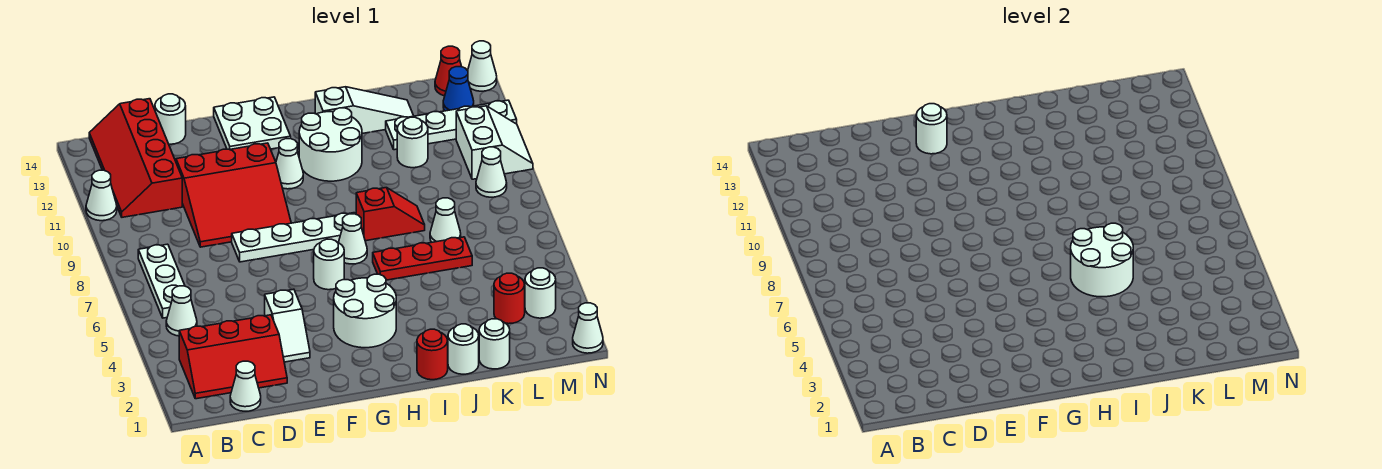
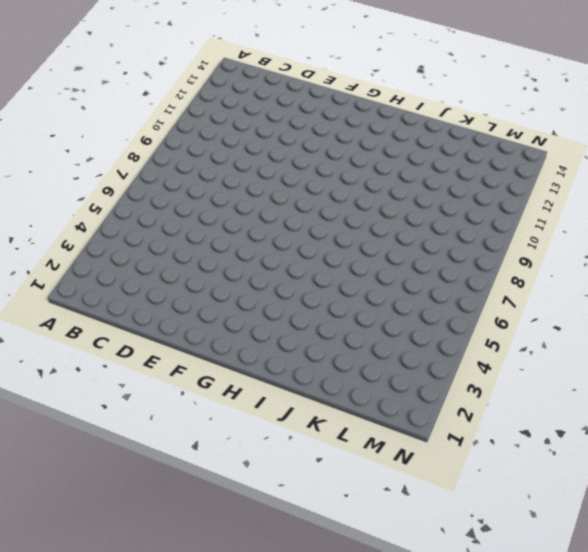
none -> white cone A11 level 1
none -> red slope B2:D3 level 1 top 3
none -> white cone B5 level 1
none -> white plate B6:B8 level 1

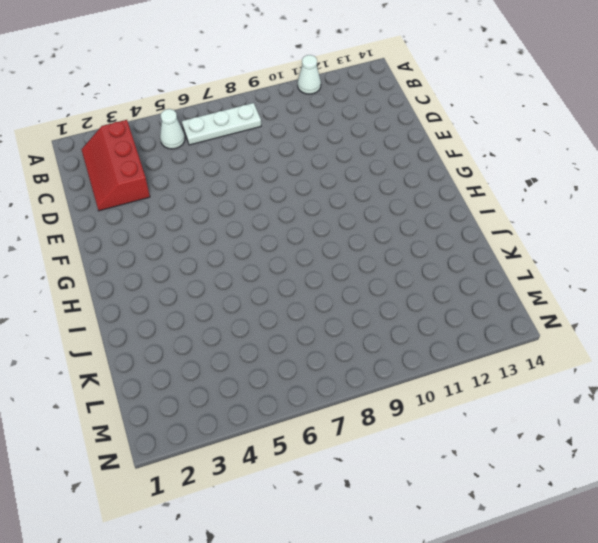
none -> red slope B11:C14 level 1 top C
none -> white cone C1 level 1
none -> red slope D9:F11 level 1 top 11
none -> white round brick D14 level 1

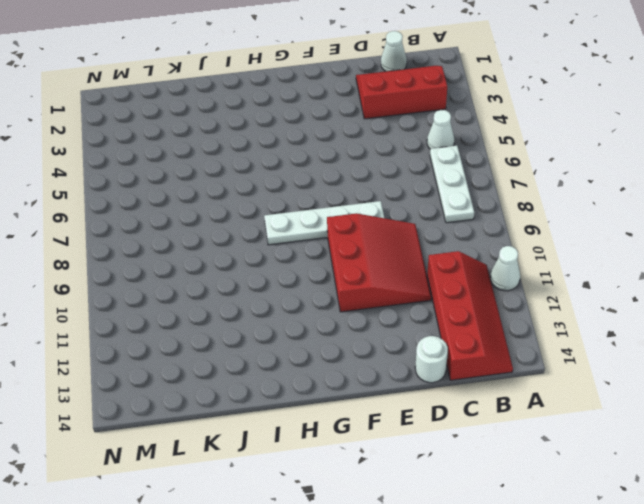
red slope D9:F11 level 1 top F -> red slope D9:F11 level 1 top 11
none -> white slope E3:E4 level 1 top 4
none -> white plate F13:G14 level 1
none -> white round brick G3:H4 level 1
none -> white round brick G6 level 1

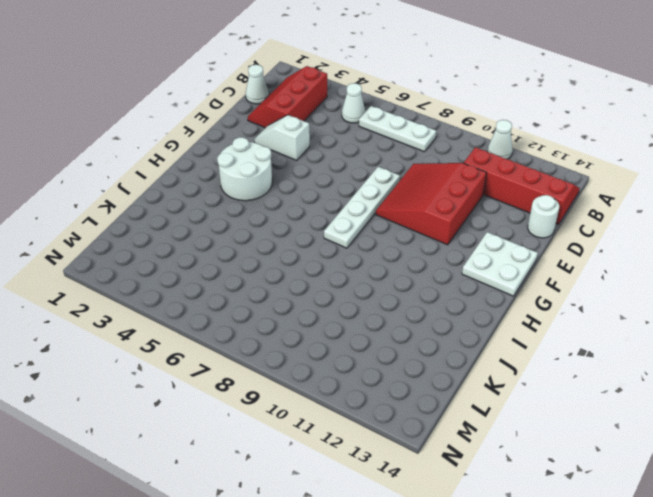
none -> white round brick G6 level 1
none -> white cone G11 level 1
none -> white cone H7 level 1
none -> white round brick H11:I12 level 1

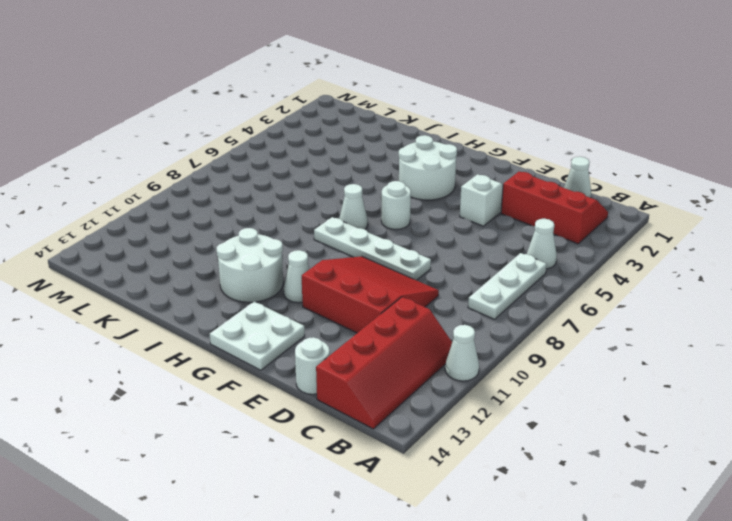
none -> red round brick I1 level 1
none -> red plate I6:K6 level 1
none -> red slope I8:J8 level 1 top I
none -> white slope I13:K13 level 1 top I

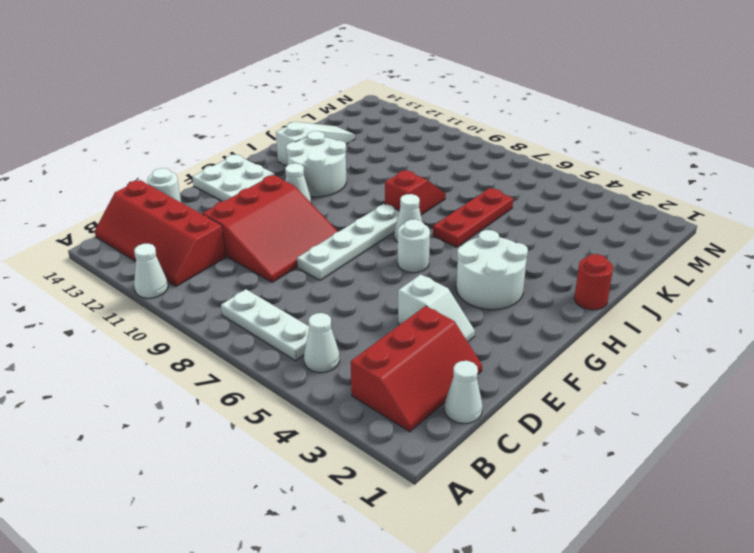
none -> white round brick J1 level 1
none -> white round brick K1 level 1
none -> white cone K7 level 1
none -> white round brick K11 level 1

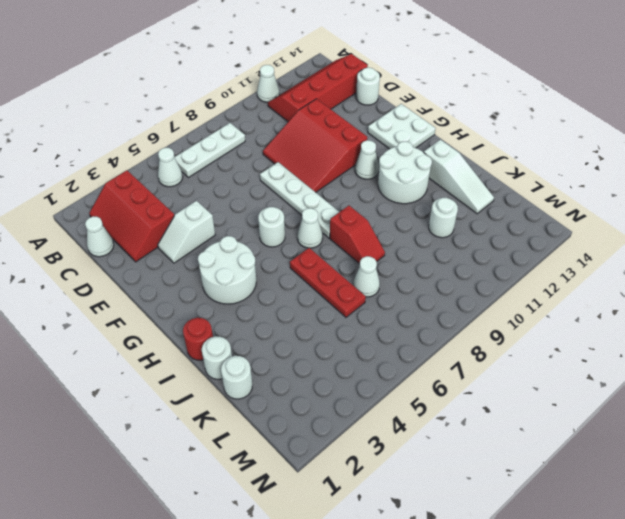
none -> white plate K12:N12 level 1
none -> red round brick L3 level 1
none -> white round brick M3 level 1
none -> white cone M9 level 1

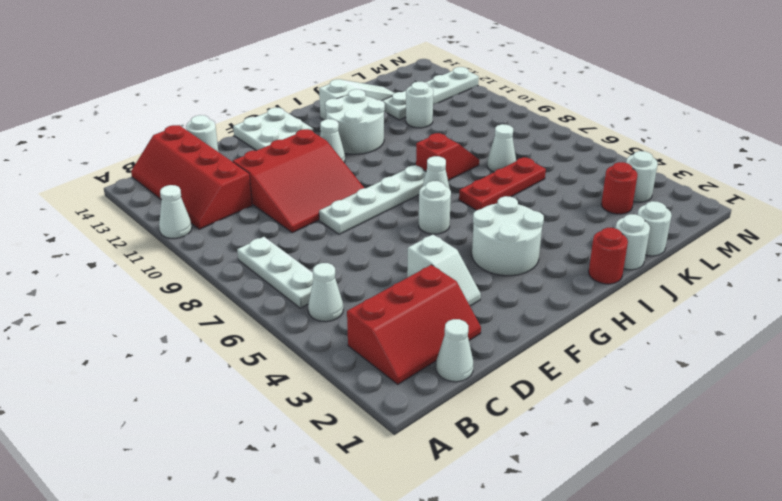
none -> white cone M9 level 1
none -> white slope M10:N11 level 1 top M
none -> blue cone M13 level 1
none -> red cone M14 level 1

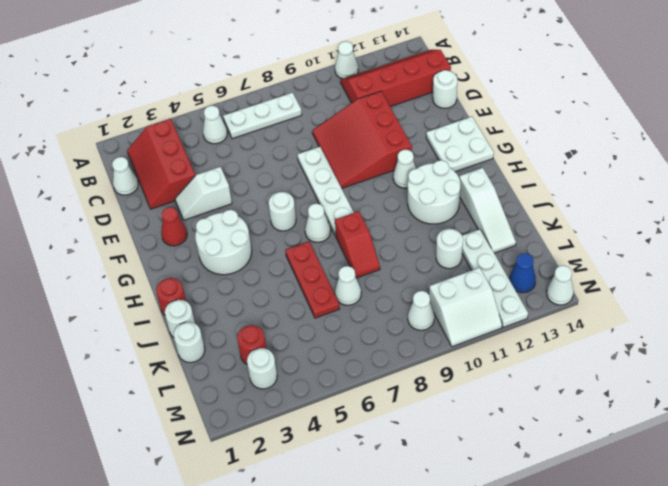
red cone F2 level 1 -> red cone M14 level 1
none -> white cone N1 level 1
none -> white round brick F13 level 2
none -> white round brick I5:J6 level 2

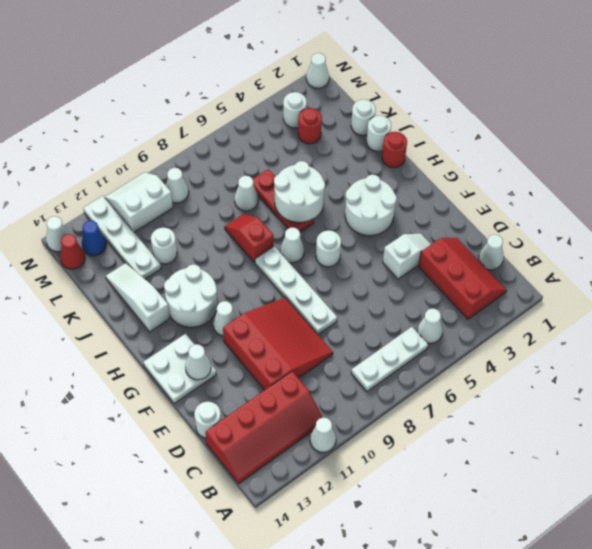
white cone F13 level 2 -> white round brick F13 level 2

